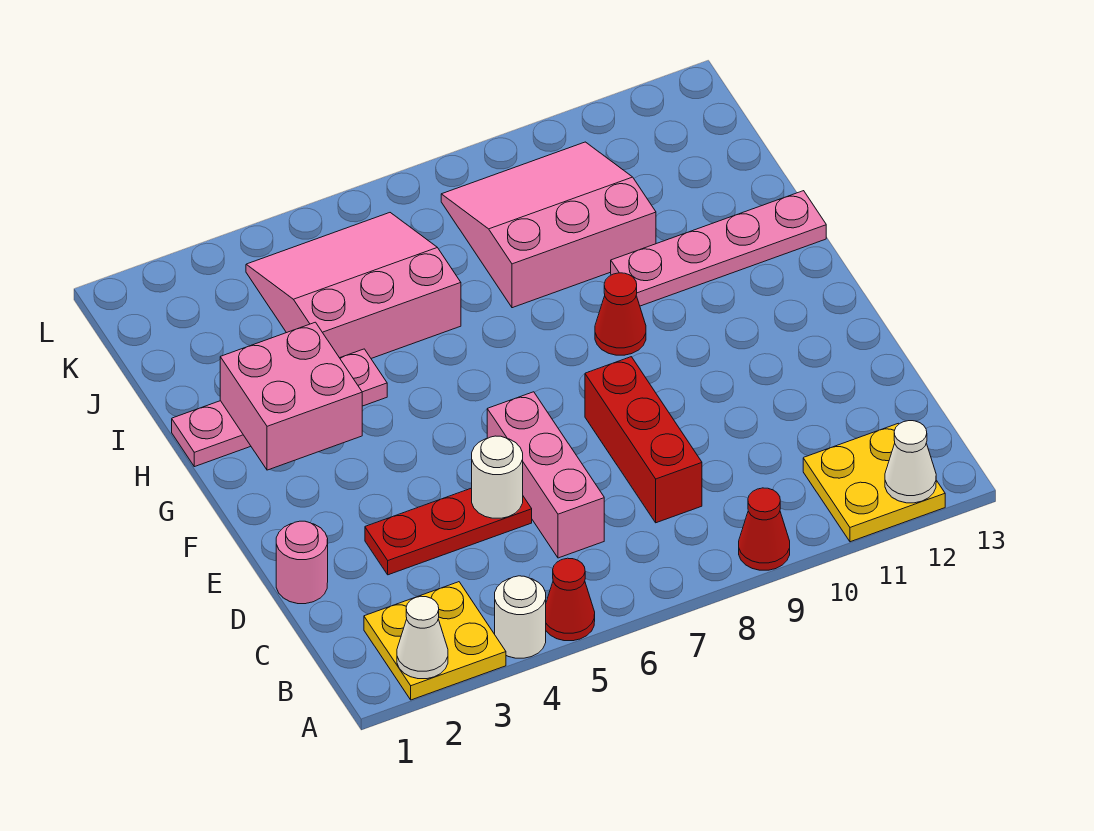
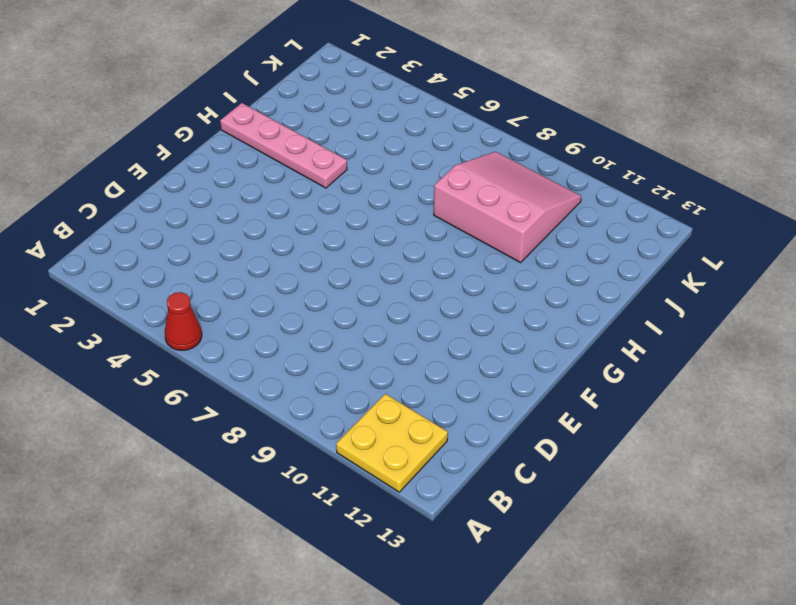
none -> yellow plate A2:B3 level 1
none -> white round brick A4 level 1
none -> red cone A9 level 1

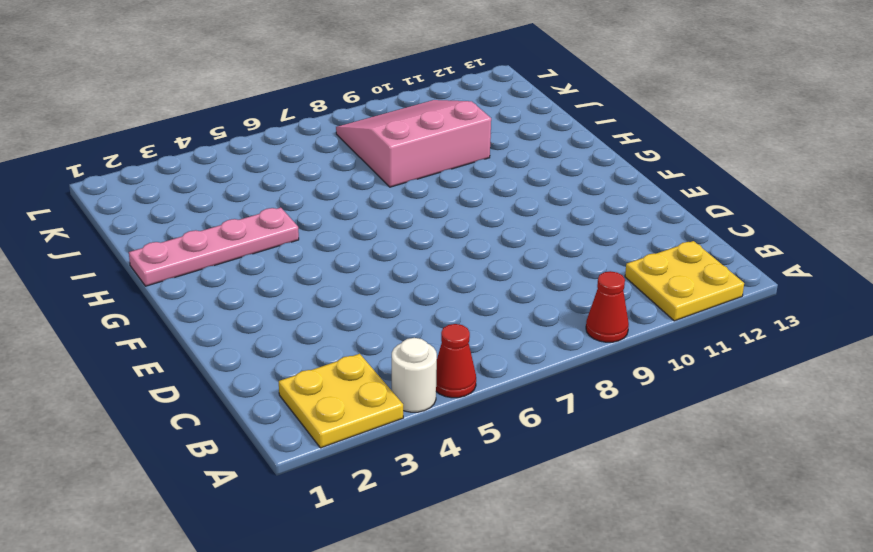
none -> pink brick C6:E6 level 1
none -> red brick C8:E8 level 1
none -> pink round brick D1 level 1

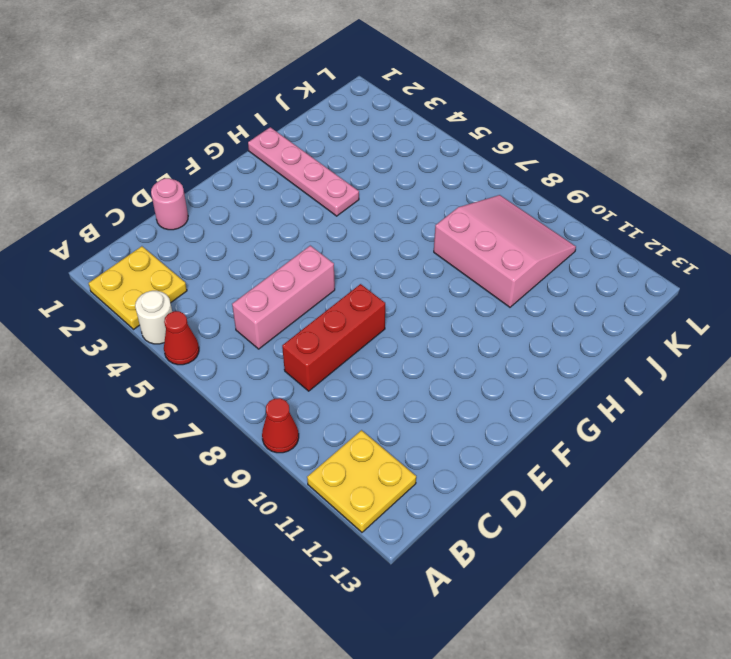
none -> red plate D3:D5 level 1
none -> red cone G9 level 1
none -> pink plate H10:H13 level 1

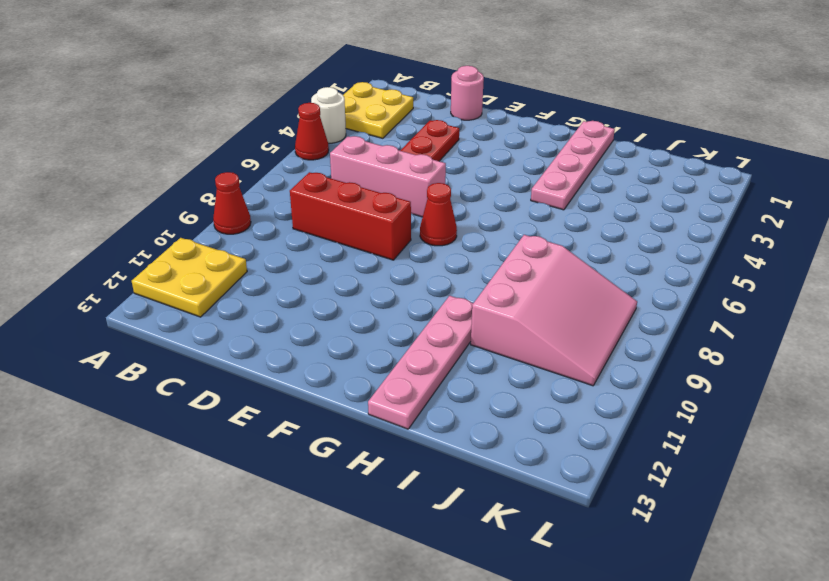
red cone F7 level 1 -> red cone G9 level 1
none -> pink slope I4:K6 level 1 top I
none -> white cone A2 level 2
none -> white cone A12 level 2

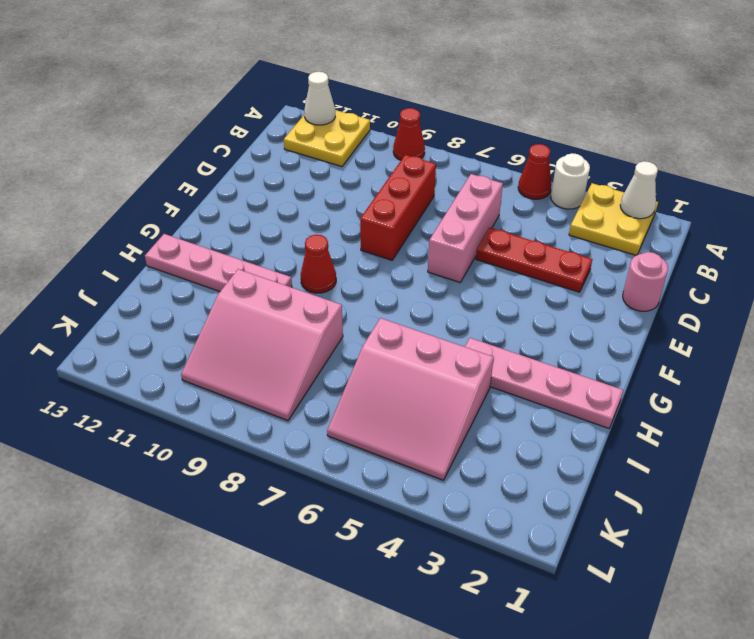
none -> white round brick D5 level 2
none -> pink brick G2:H3 level 2

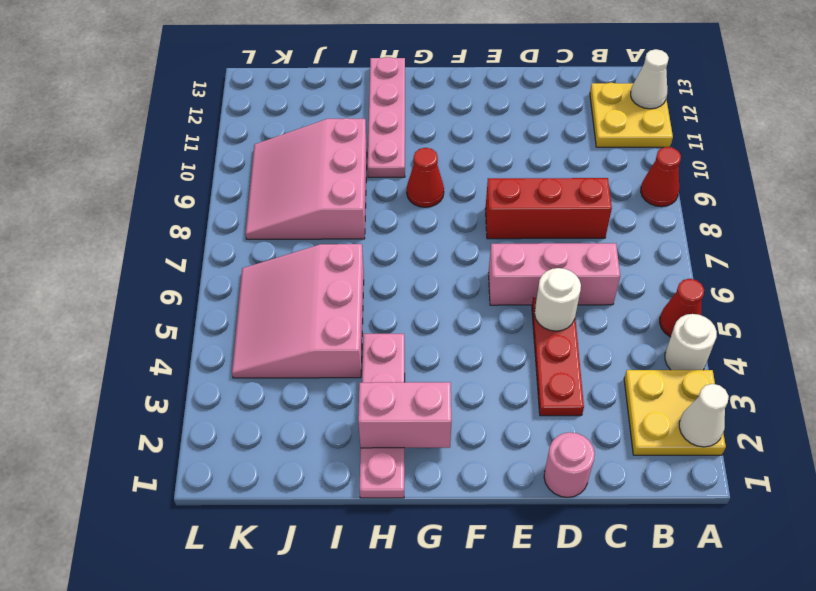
pink brick G2:H2 level 2 -> pink brick G2:H3 level 2

